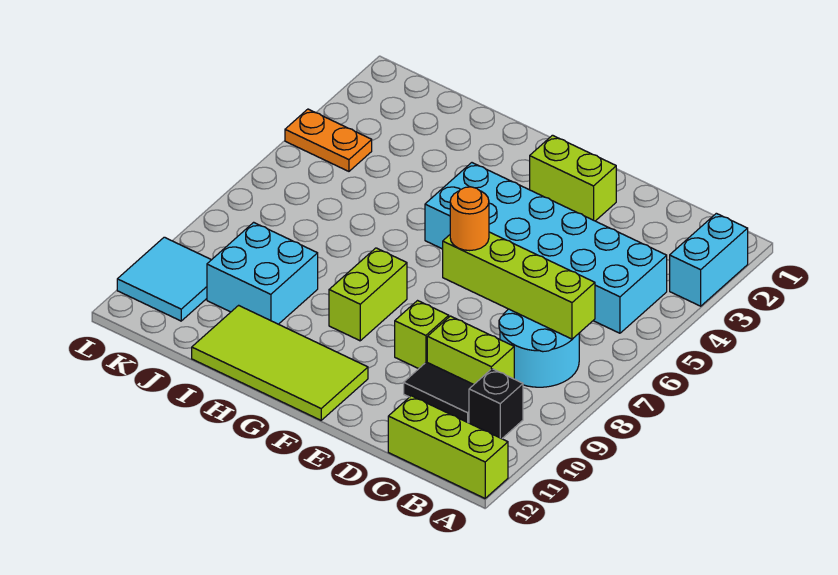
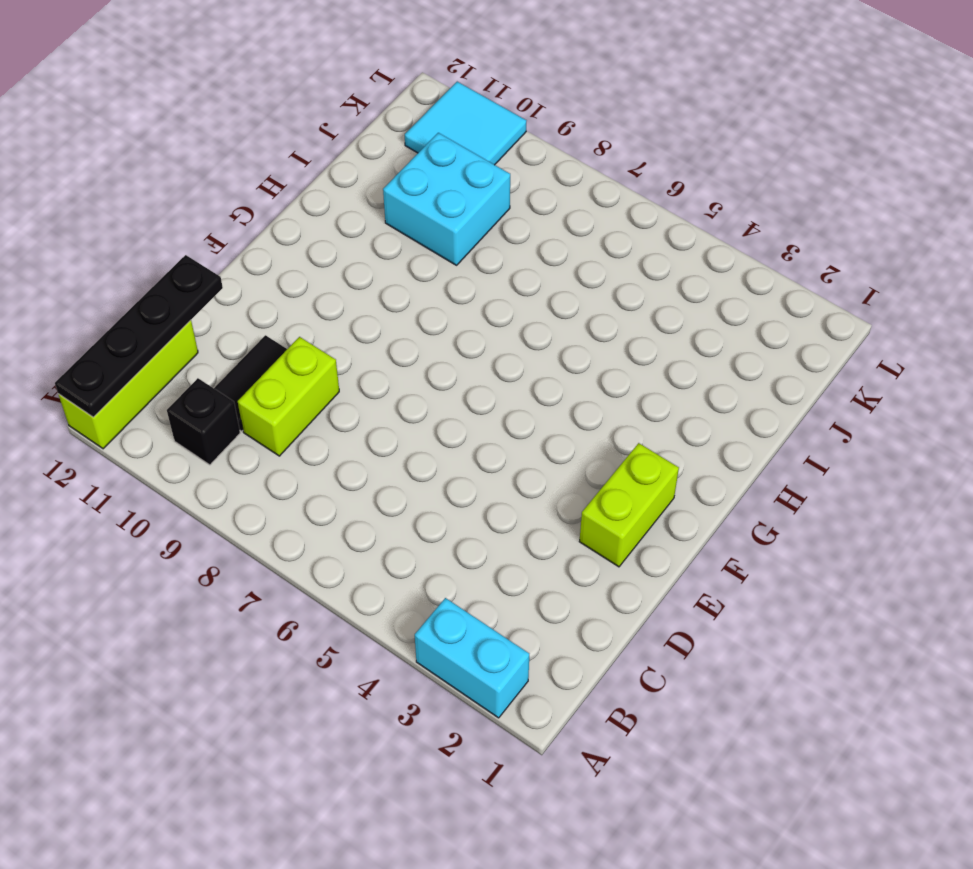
black plate A12:D12 level 2 -> none
none -> cyan brick B4:G5 level 1
none -> cyan round brick B7:C8 level 1
none -> lime brick E9 level 1

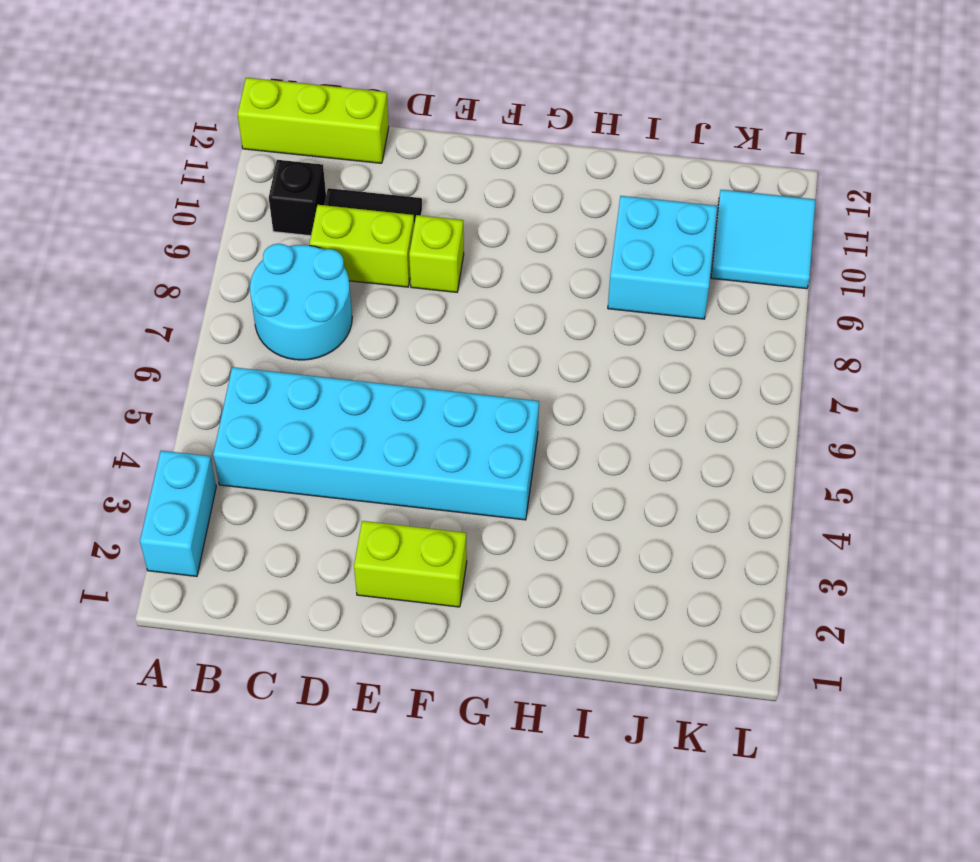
none -> lime tile F11:I12 level 1
none -> lime brick G8:G9 level 1
none -> orange plate K4:L4 level 1

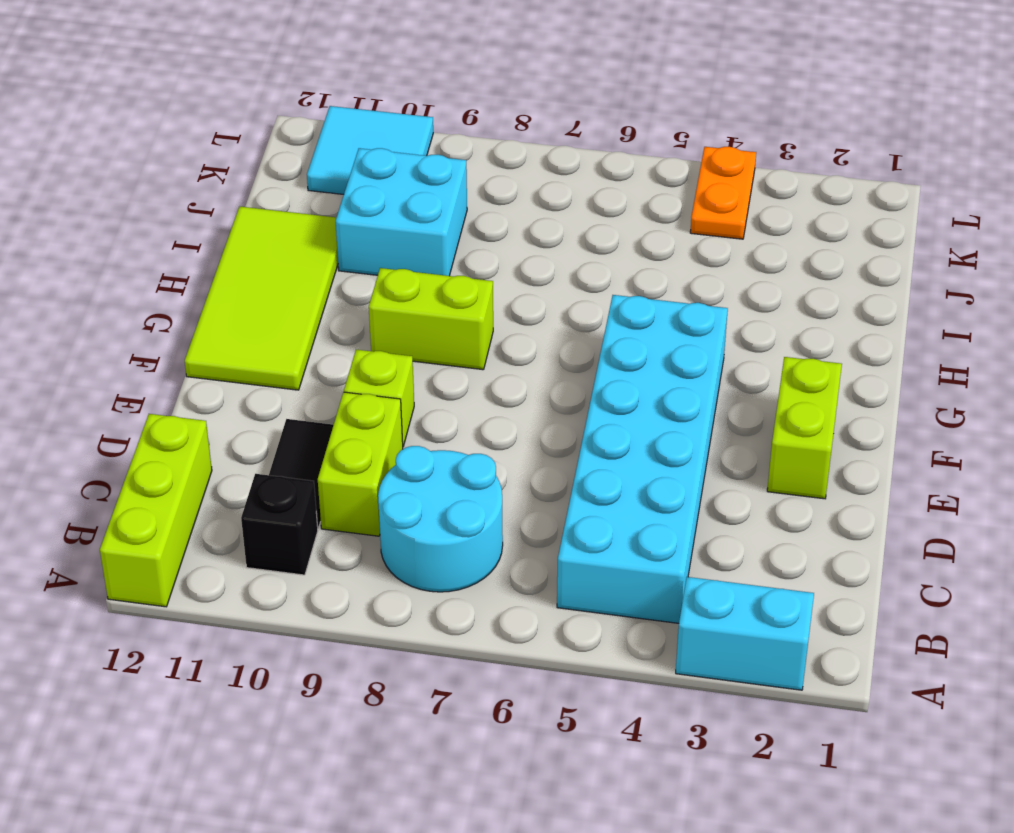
none -> lime brick B7:E7 level 2
none -> orange round brick E7 level 3

